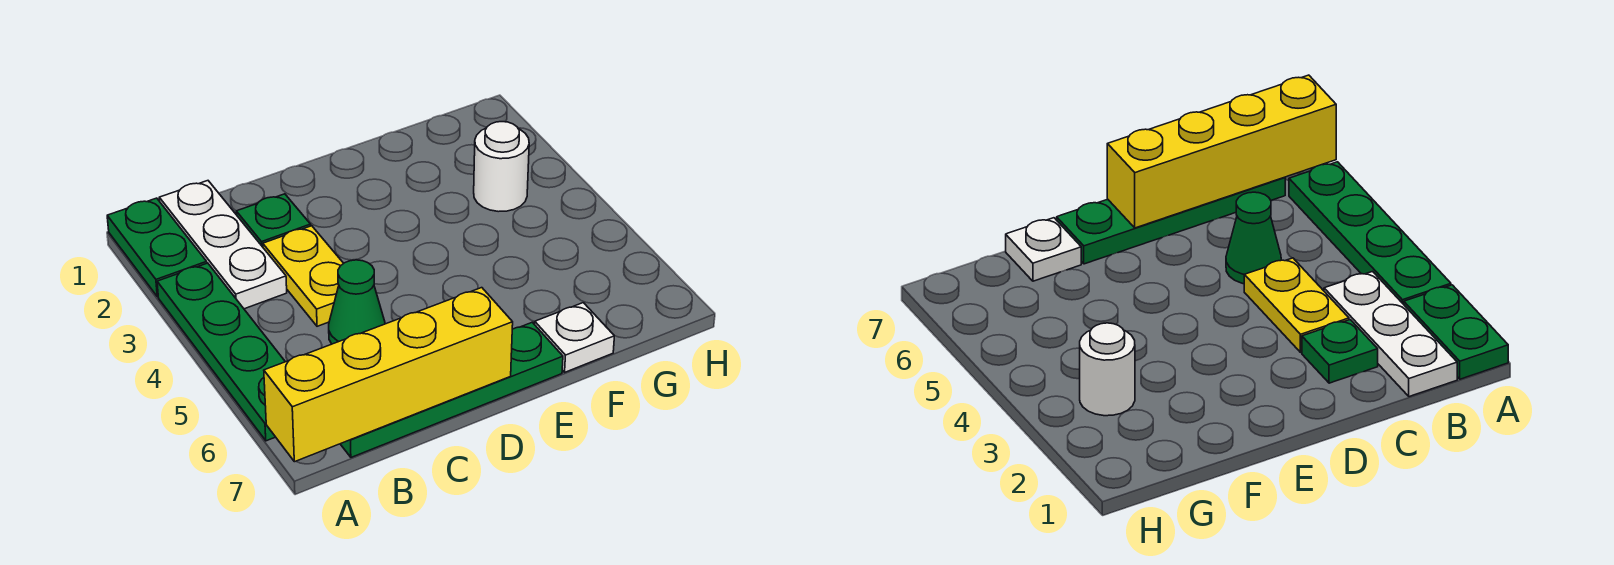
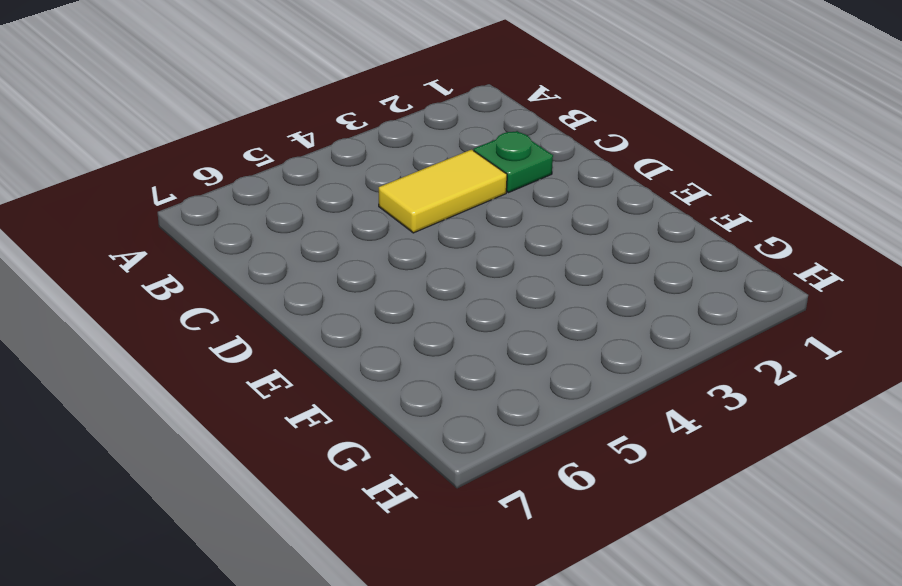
yellow tile C3:C4 level 1 -> yellow plate C3:C4 level 1
none -> green plate A1:A2 level 1
none -> green plate A3:A6 level 1

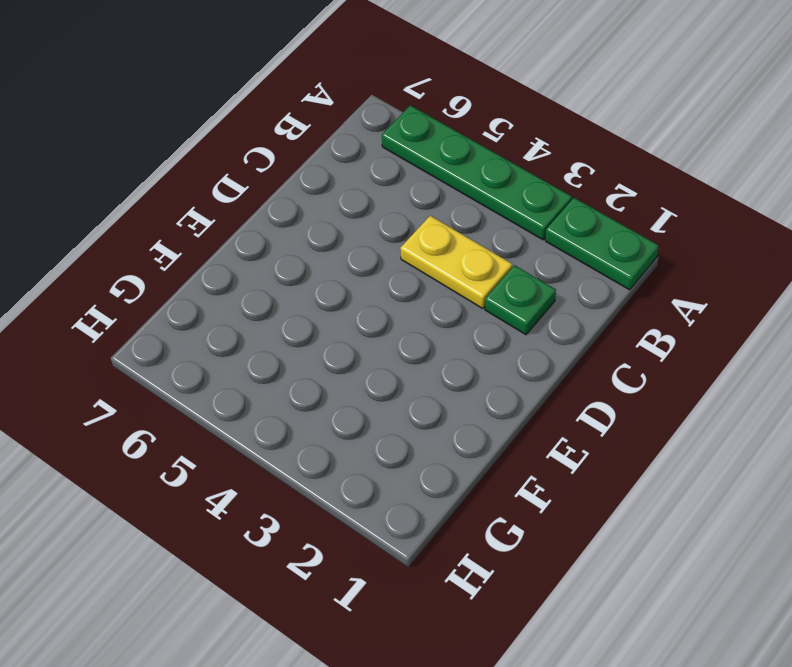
none -> white plate B1:B3 level 1
none -> green plate B7:E7 level 1

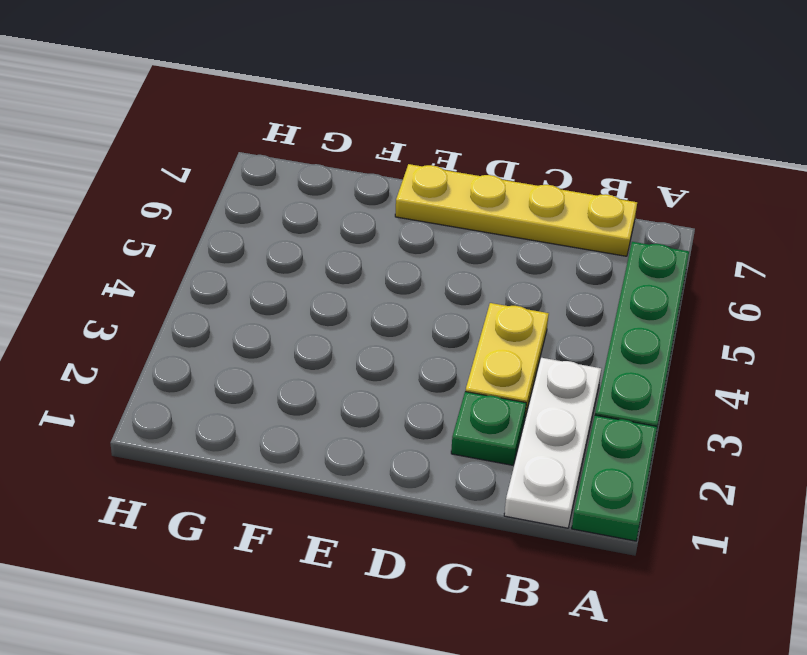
yellow plate B7:E7 level 1 -> green plate B7:E7 level 1
none -> green cone C5 level 1
none -> white plate F7 level 1

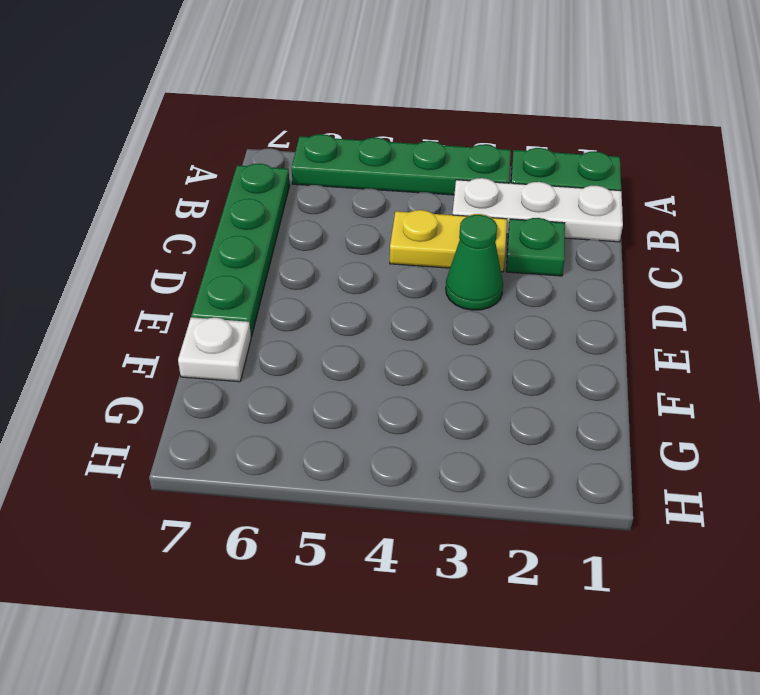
green cone D3 level 1 -> green cone C5 level 1
none -> white round brick G3 level 1
none -> yellow brick A7:D7 level 2

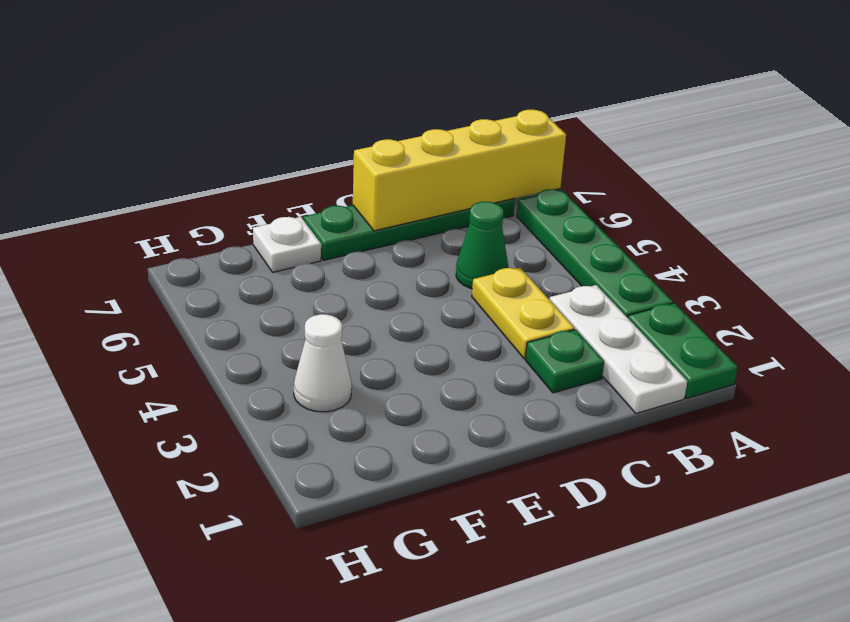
white cone G3 level 1 -> white round brick G3 level 1

